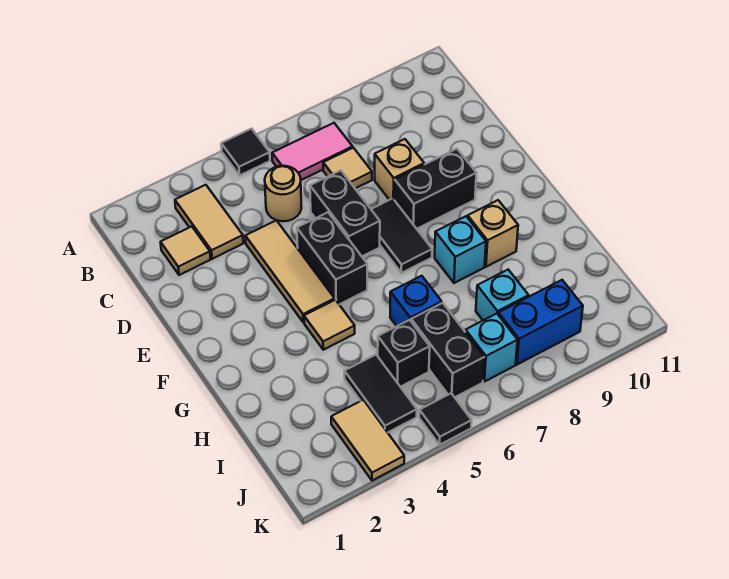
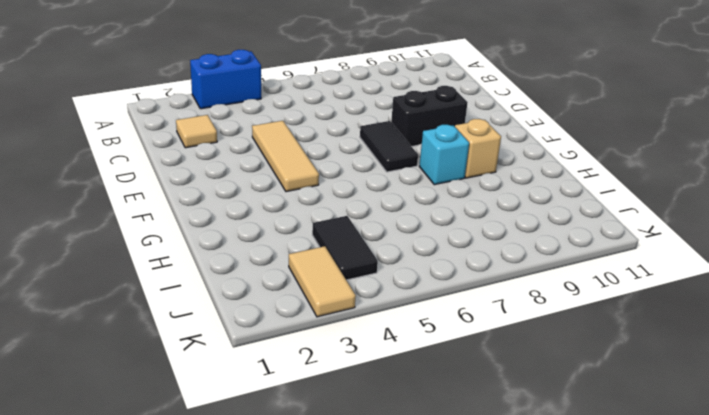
blue brick A3:A4 level 1 -> blue brick J8:J9 level 1
none -> black tile A5 level 1
none -> tan tile B3:C3 level 1
none -> pink tile B6:B7 level 1

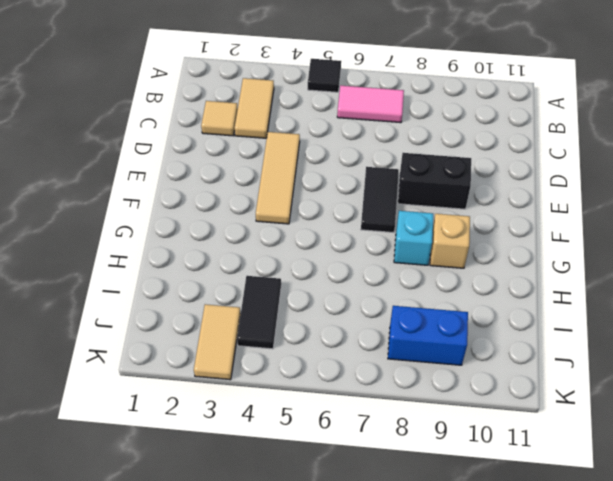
none -> tan round brick C5 level 1
none -> tan tile C7 level 1
none -> black brick D6:E6 level 1

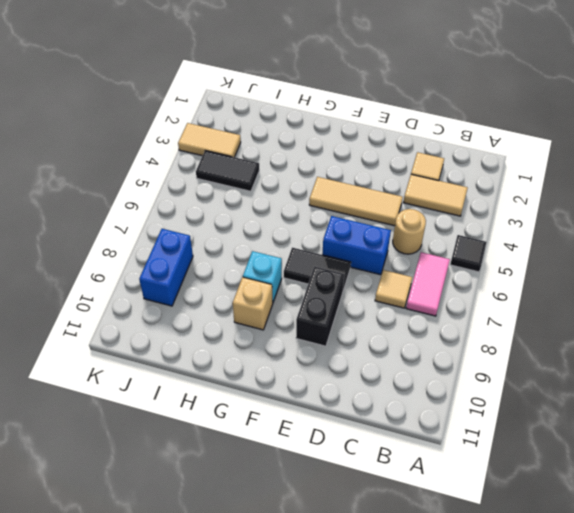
blue brick D6:E6 level 1 -> black brick D6:E6 level 1
none -> tan brick D8 level 1
none -> black brick E5:F5 level 1
none -> tan tile G4 level 1

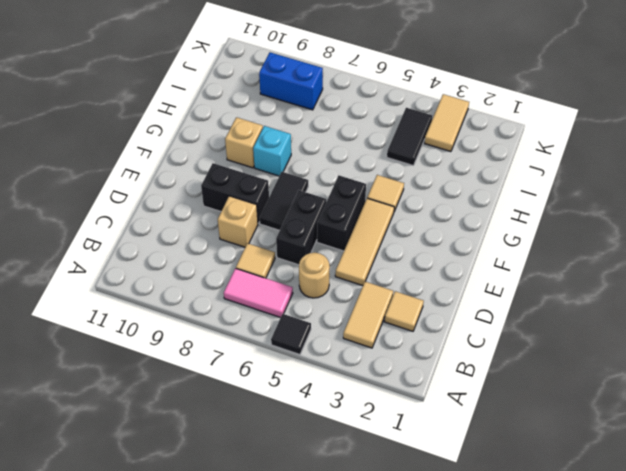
none -> blue brick H6 level 1
none -> black brick I5 level 1
none -> black brick I6:J6 level 1

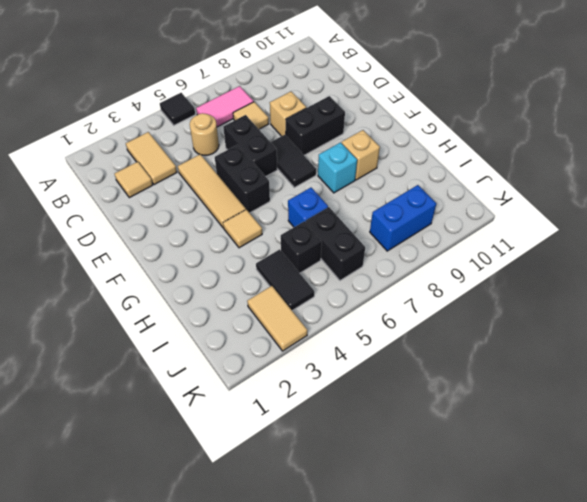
none -> cyan brick I8 level 1
none -> cyan brick J7 level 1
none -> black tile K5 level 1

